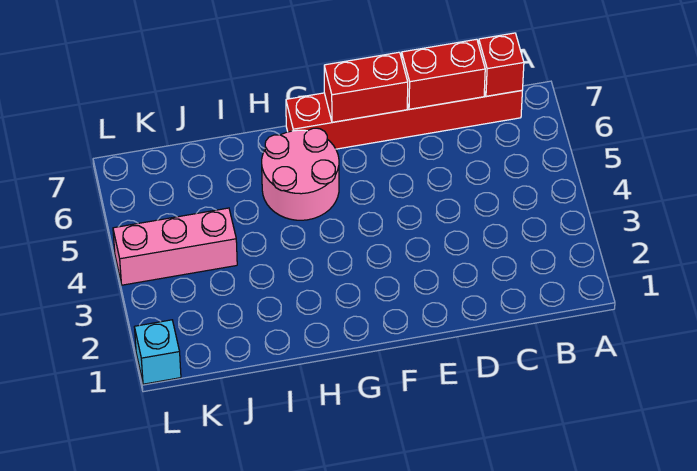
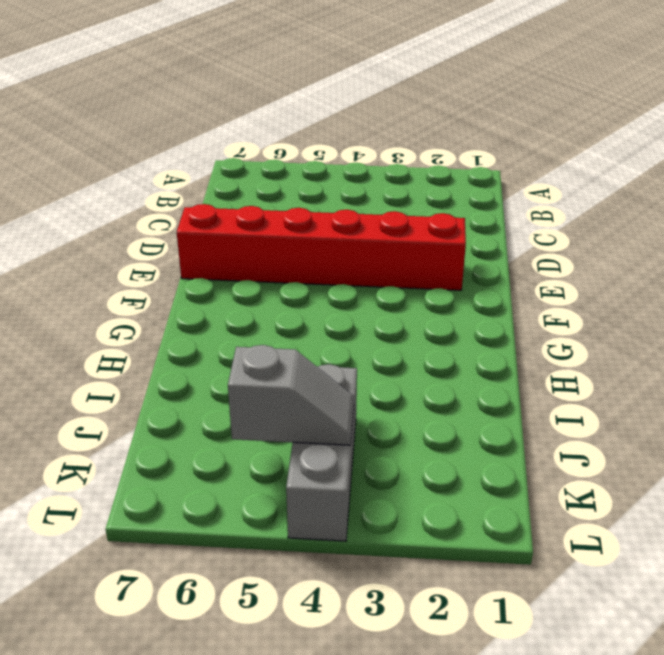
red brick E2:E7 level 1 -> red brick B7:G7 level 1
grey brick J4:L4 level 1 -> pink brick J4:L4 level 1
grey slope K4:K5 level 2 top 5 -> none
none -> pink round brick G5:H6 level 1
none -> cyan brick L1 level 1

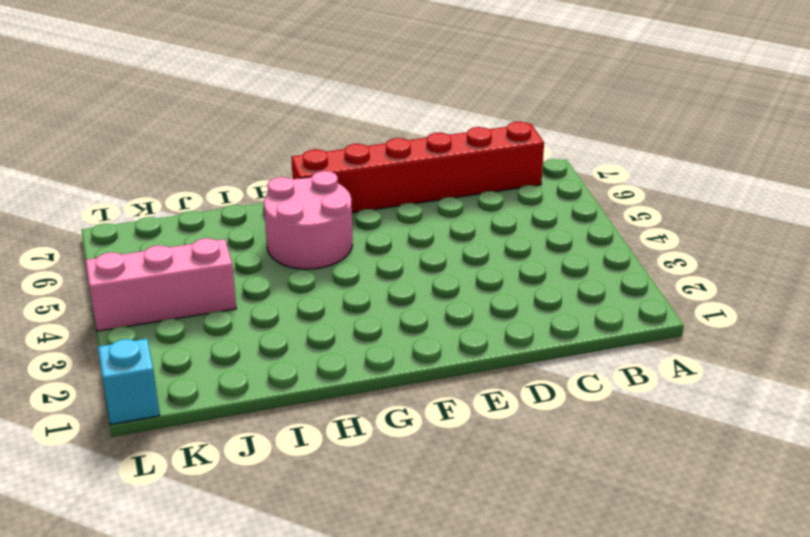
none -> red brick B7 level 2
none -> red brick C7:D7 level 2

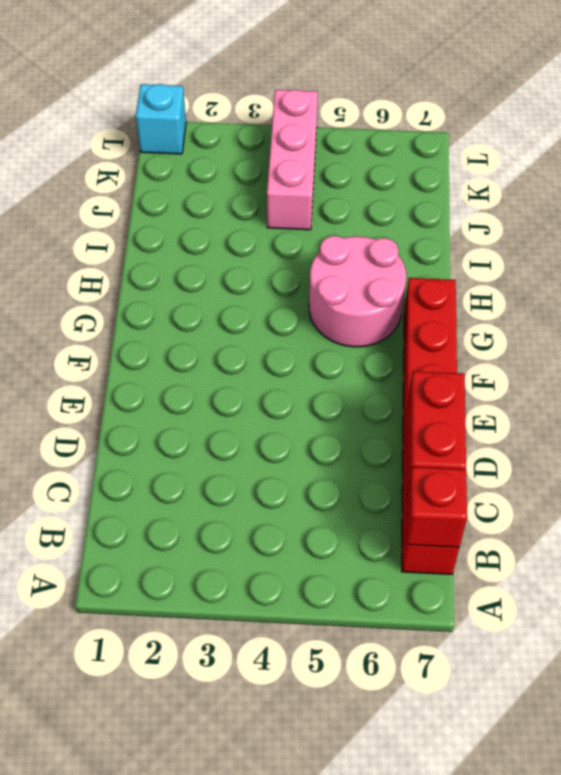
none -> red brick E7:F7 level 2

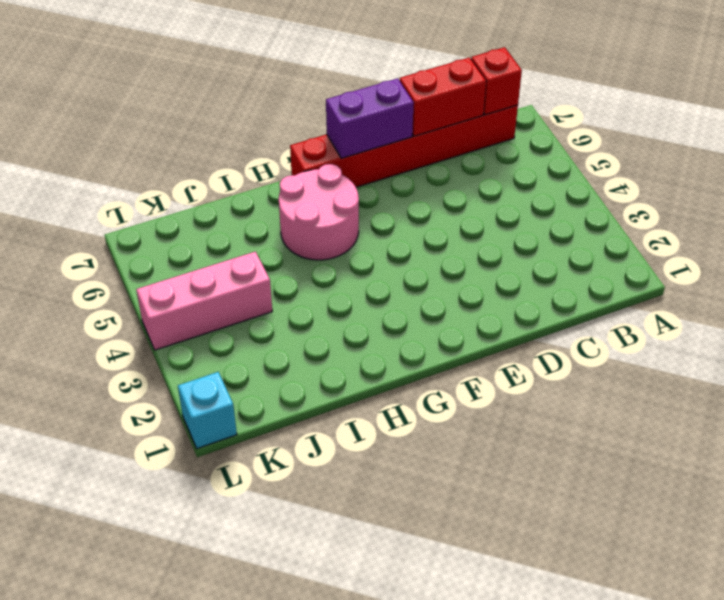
purple brick E7:F7 level 2 -> red brick E7:F7 level 2

